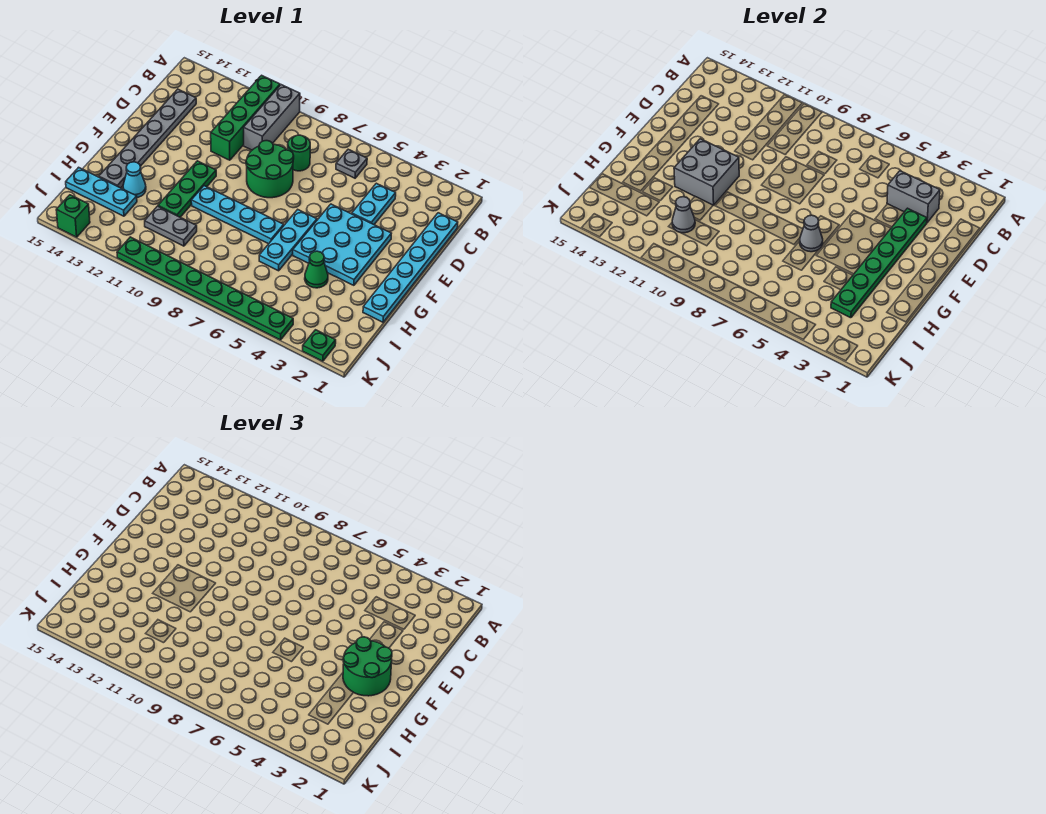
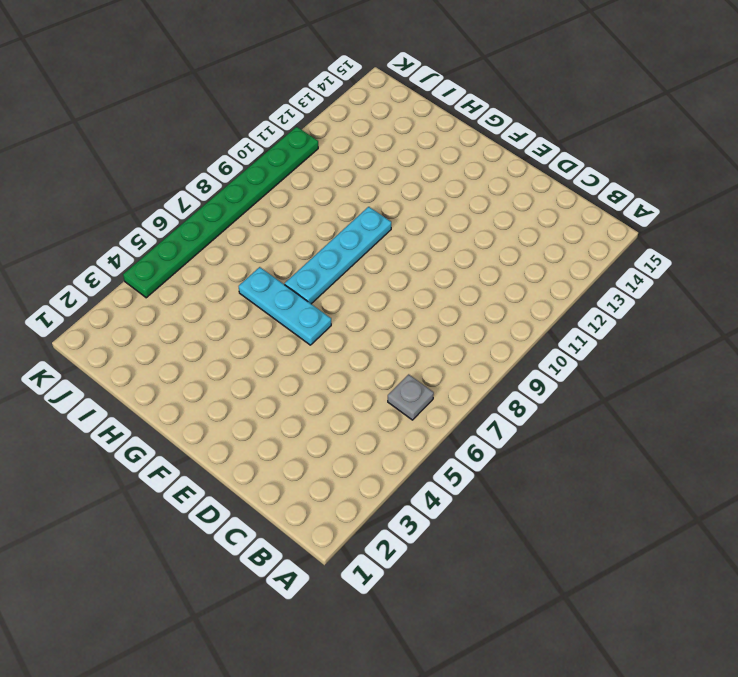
none -> grey brick A10:C10 level 1
none -> green brick A11:D11 level 1
none -> cyan plate C1:H1 level 1

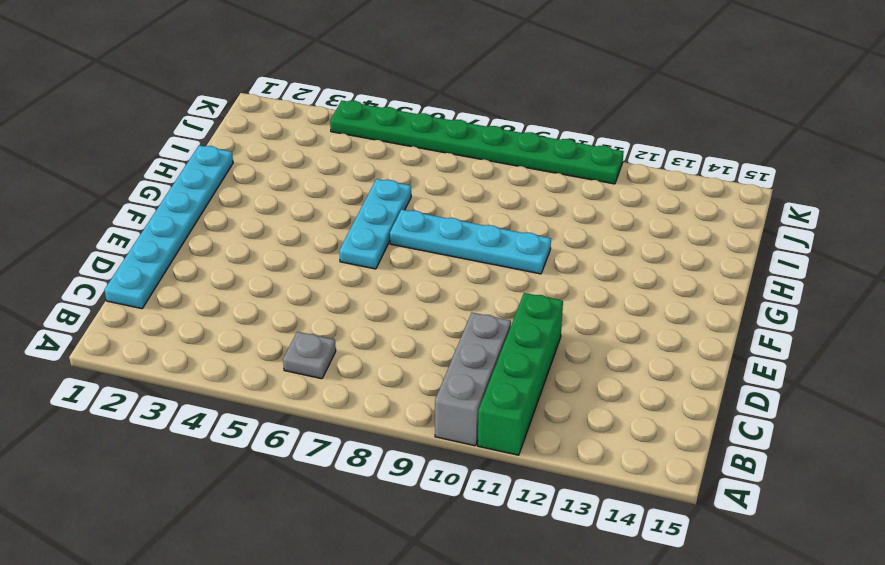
none -> cyan plate C4:D4 level 1
none -> green round brick C8 level 1
none -> grey plate C14:H14 level 1

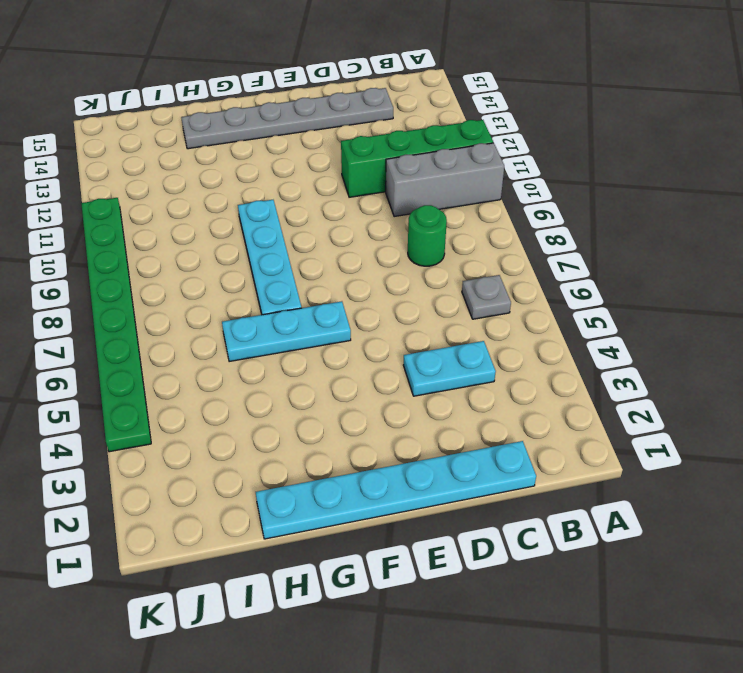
none -> green round brick D8:E9 level 1
none -> cyan plate E3:G5 level 1
none -> green plate F11:H11 level 1

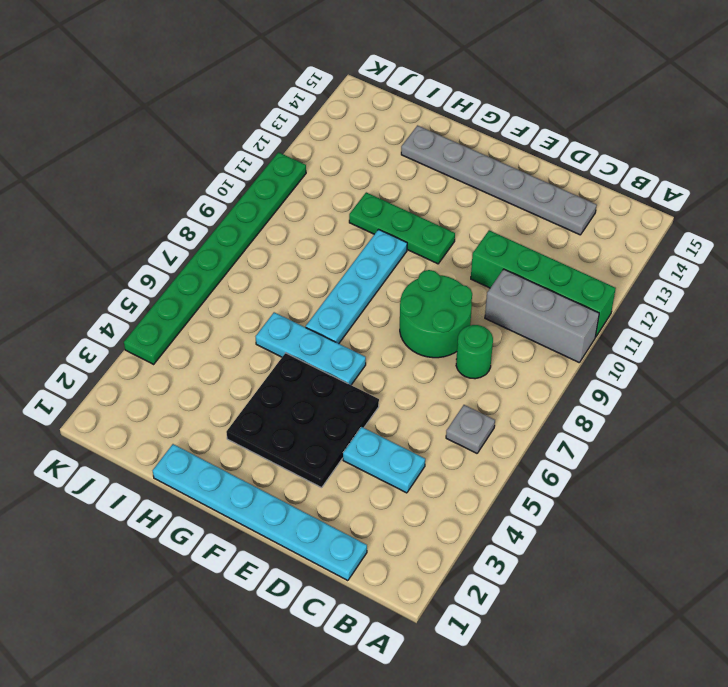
black plate E3:G5 level 1 -> cyan plate E3:G5 level 1
none -> green cone H4 level 1
none -> cyan cone H13 level 1
none -> grey plate I10:I11 level 1

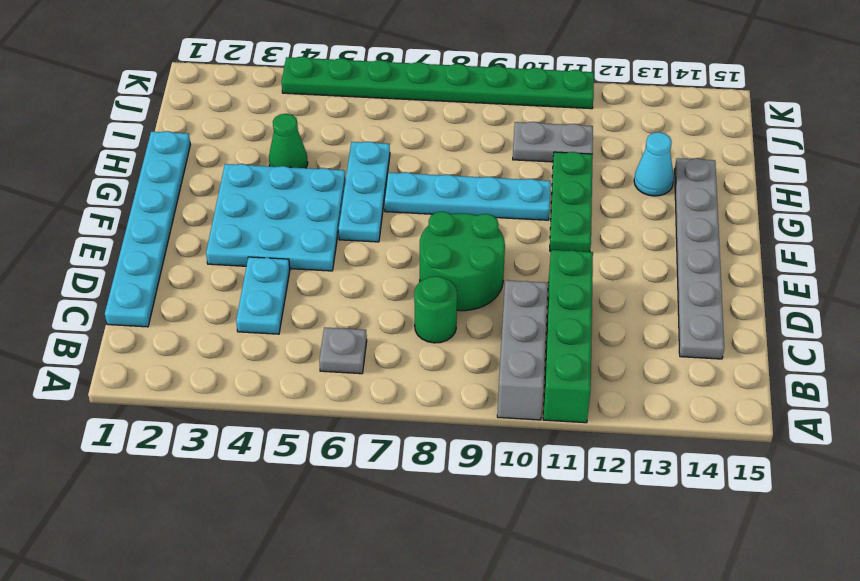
none -> cyan plate I13:I15 level 1
none -> green plate K2 level 1
none -> green brick K14 level 1

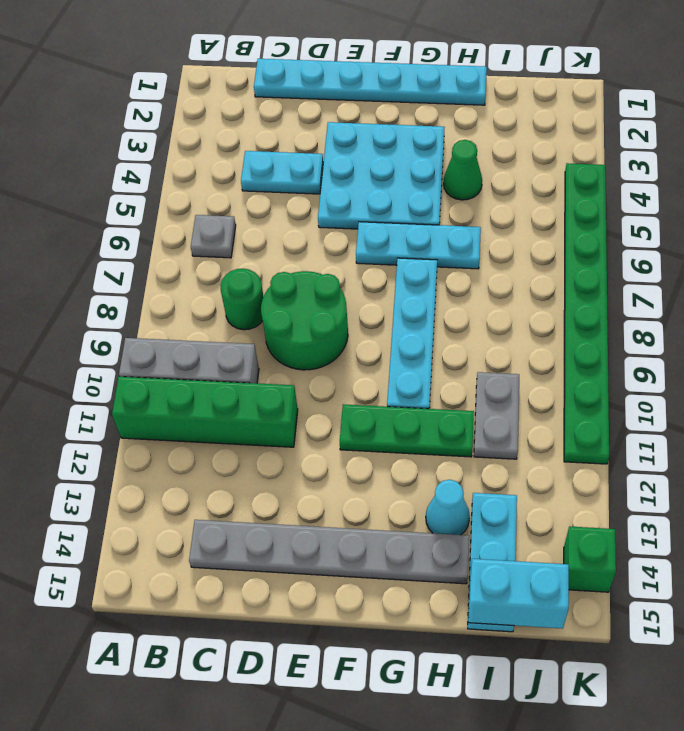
cyan brick I15:J15 level 2 -> none
none -> green plate K2 level 1
none -> grey brick C3:C4 level 2
none -> green plate D3:I3 level 2

